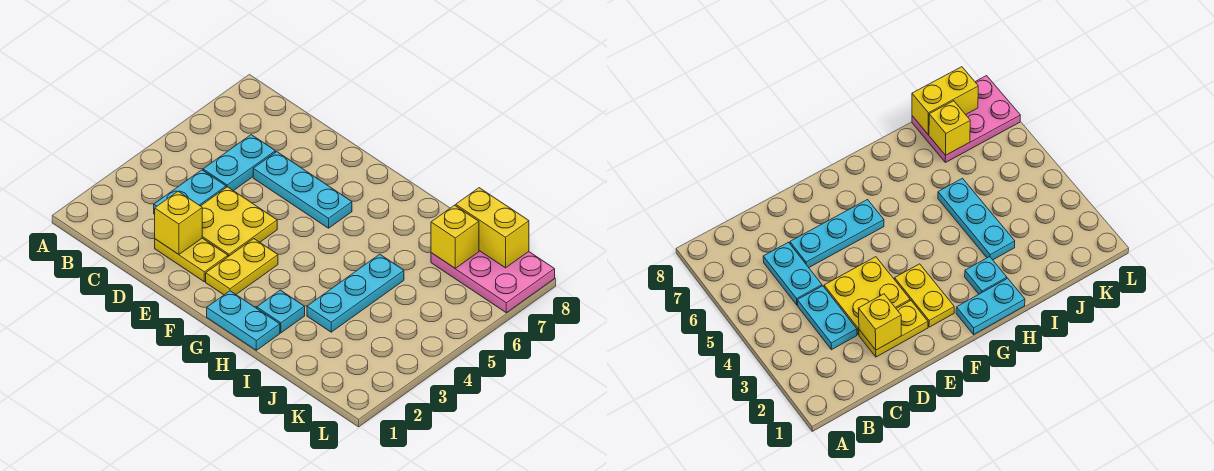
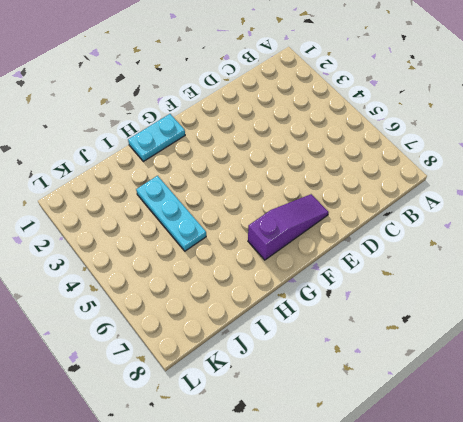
purple slope E7:G7 level 1 top G -> none
none -> cyan plate C3:C4 level 1
none -> cyan plate C5:C6 level 1
none -> yellow plate D2:E2 level 1

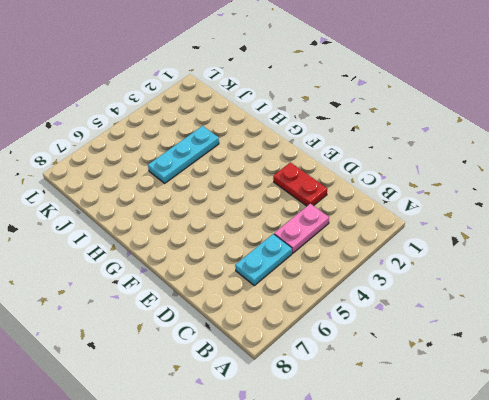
pink plate C3:C4 level 1 -> cyan plate C3:C4 level 1
red plate D2:E2 level 1 -> yellow plate D2:E2 level 1
none -> yellow plate D3:E4 level 1
none -> cyan plate D6:F6 level 1
none -> yellow plate F2:F3 level 1

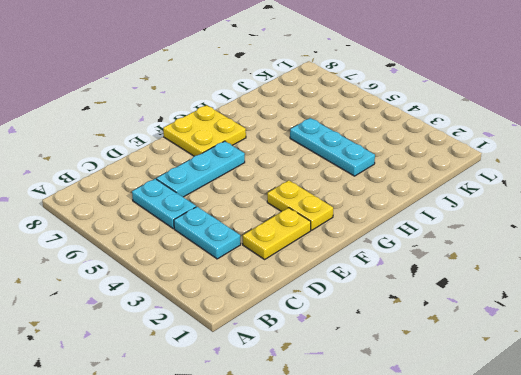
yellow plate F7:G8 level 1 -> yellow plate D3:E4 level 1
none -> cyan plate G1:H1 level 1
none -> cyan plate H2 level 1
none -> pink plate J7:L8 level 1

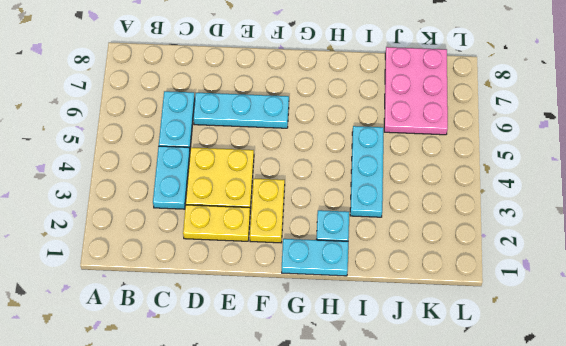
pink plate J6:K8 level 1 -> pink plate J7:L8 level 1
none -> yellow brick D2 level 2
none -> yellow brick J7 level 2
none -> yellow brick J8:K8 level 2

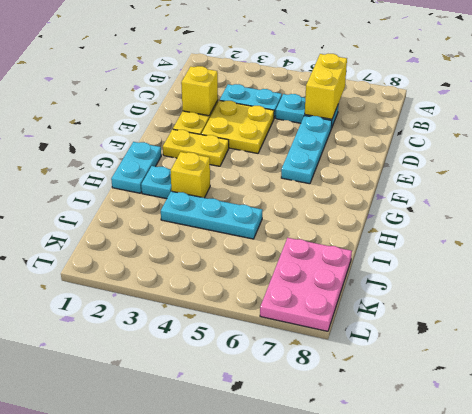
yellow brick B6:C6 level 2 -> yellow brick J8:K8 level 2
yellow brick H3 level 1 -> yellow brick J7 level 2

